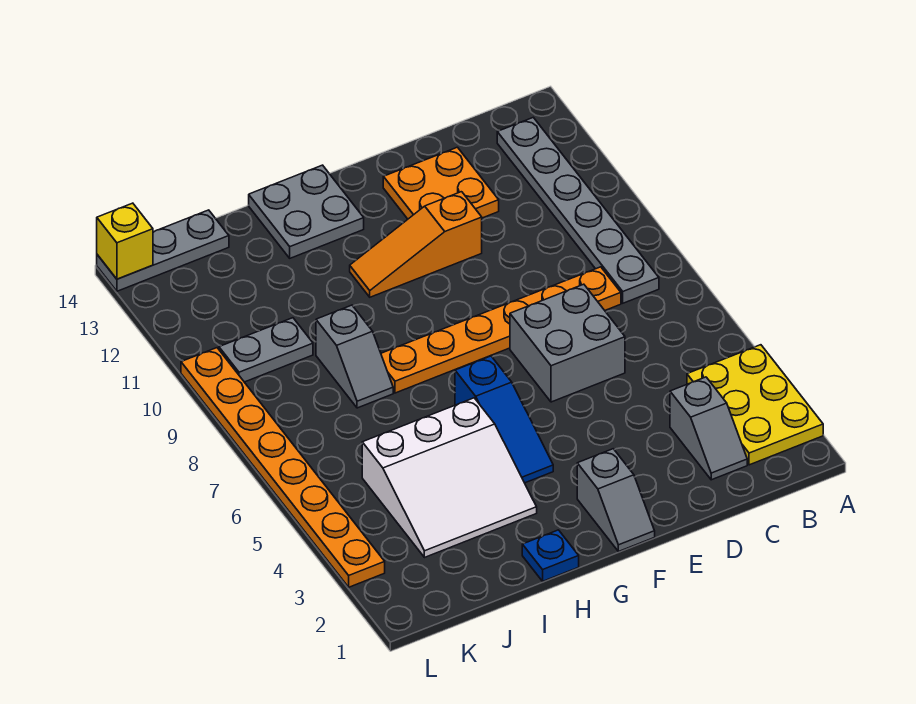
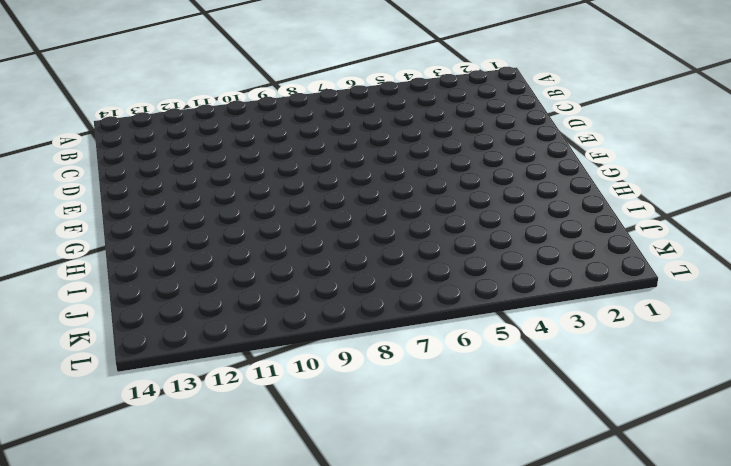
none -> yellow plate A2:B4 level 1
none -> grey plate B8:B13 level 1
none -> grey slope C2:C3 level 1 top 3

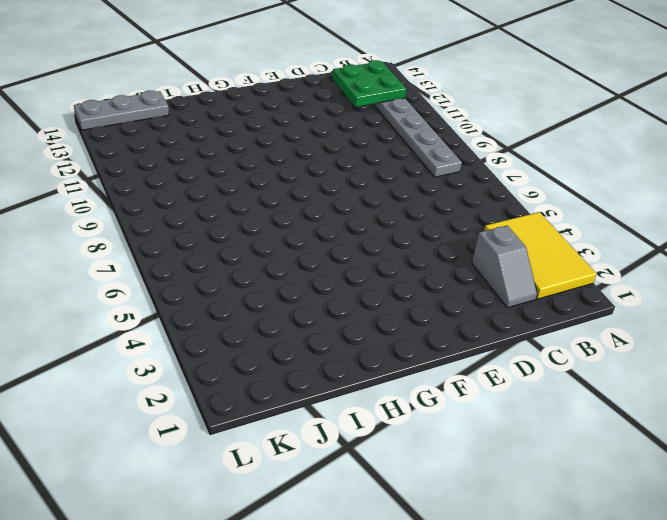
yellow tile A2:B4 level 1 -> yellow plate A2:B4 level 1
green plate B12:C13 level 2 -> none
none -> orange plate C8:H8 level 1
none -> grey brick D6:E7 level 1
none -> orange plate D12:E13 level 1

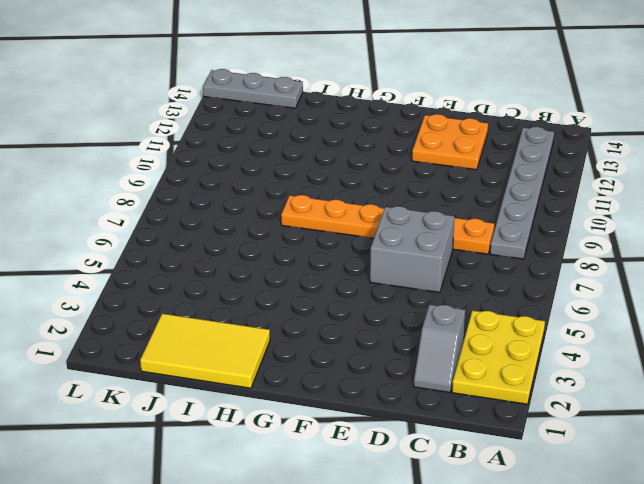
yellow tile H1:J2 level 1 -> blue plate H1 level 1
none -> orange slope E11:G11 level 1 top E
none -> grey slope F1:F2 level 1 top 2
none -> blue slope G4:G6 level 1 top 6

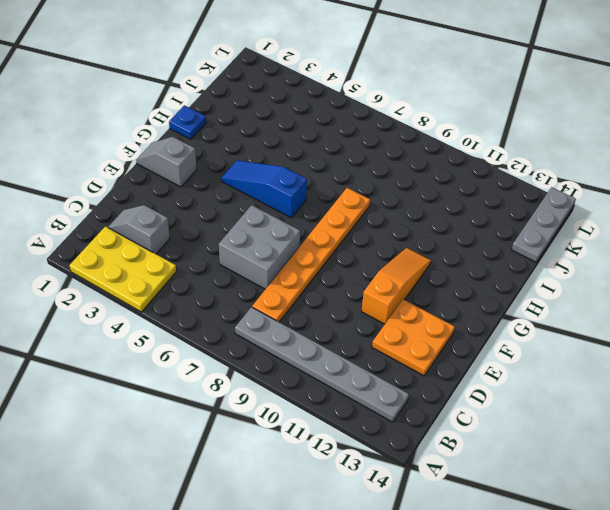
none -> grey plate G13:H14 level 1
none -> white slope H3:J5 level 1 top 5
none -> grey slope I8:I9 level 1 top 9

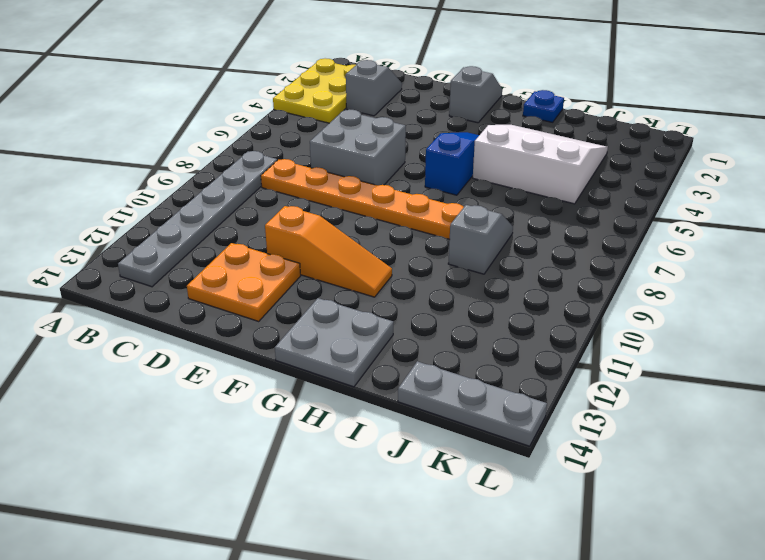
none -> grey plate J10:K10 level 1
none -> orange plate L3:L10 level 1
none -> yellow brick L14 level 2

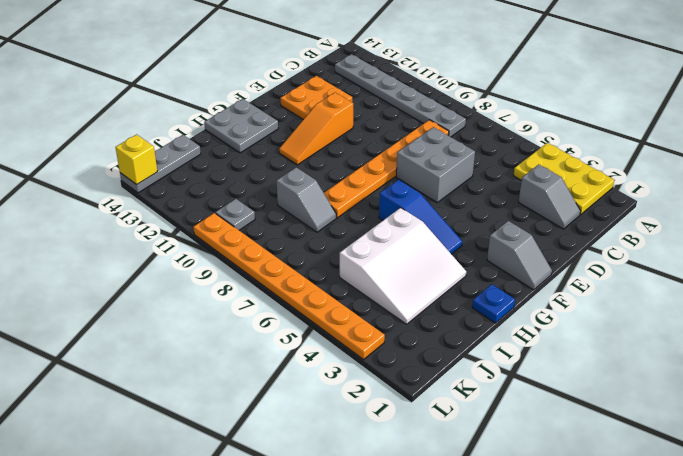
grey plate K10 level 1 -> grey plate J10:K10 level 1

